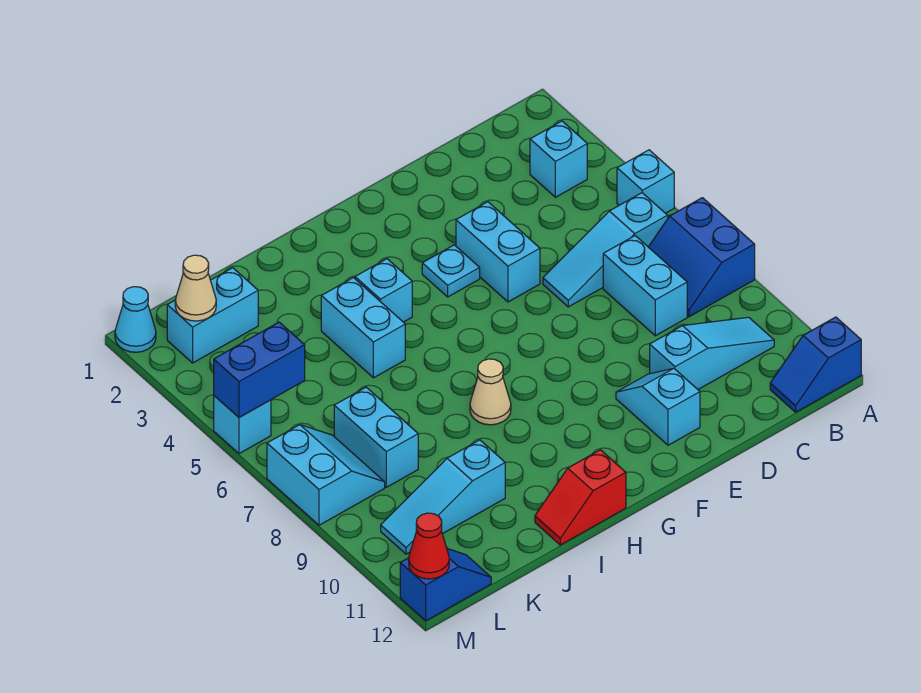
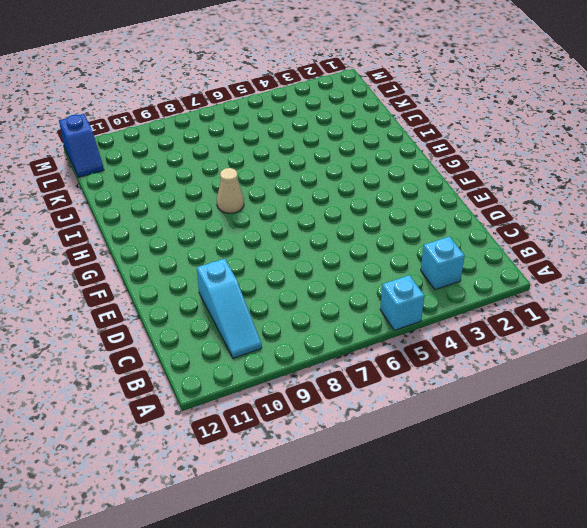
none -> blue slope A7:B8 level 1 top A
none -> blue slope A12:B12 level 1 top A
none -> cyan slope B6:D6 level 1 top B

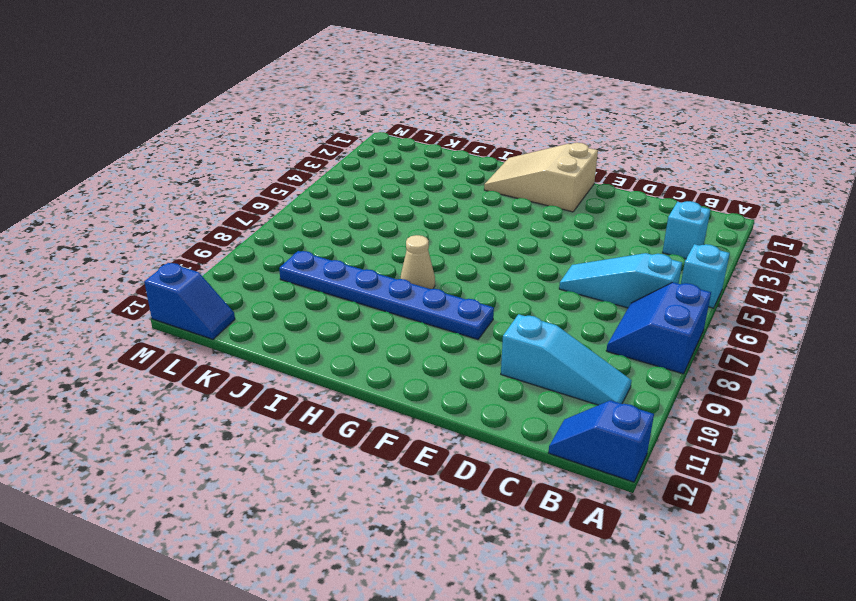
tan slope F1:H2 level 1 top F -> none
blue plate F9:K9 level 1 -> none
none -> cyan brick C7:C8 level 1
none -> cyan brick E4:E5 level 1
none -> cyan slope E10:E11 level 1 top 11

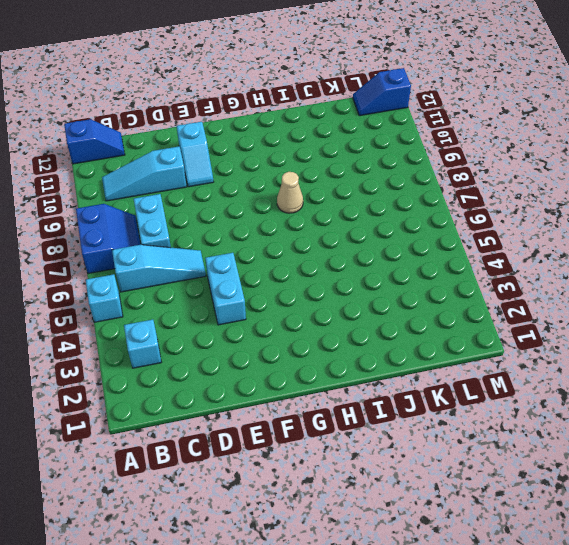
none -> cyan plate F4 level 1
none -> cyan brick H4 level 1
none -> red slope H12:I12 level 1 top H

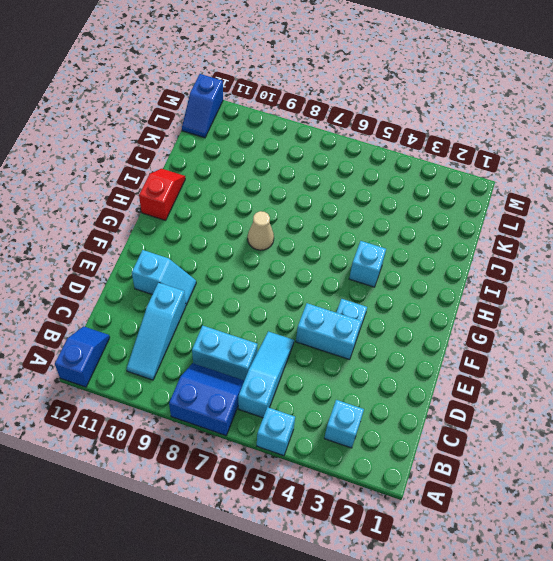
none -> cyan brick I4:I5 level 1
none -> cyan slope J10:L10 level 1 top J
none -> cyan brick K2:L2 level 1

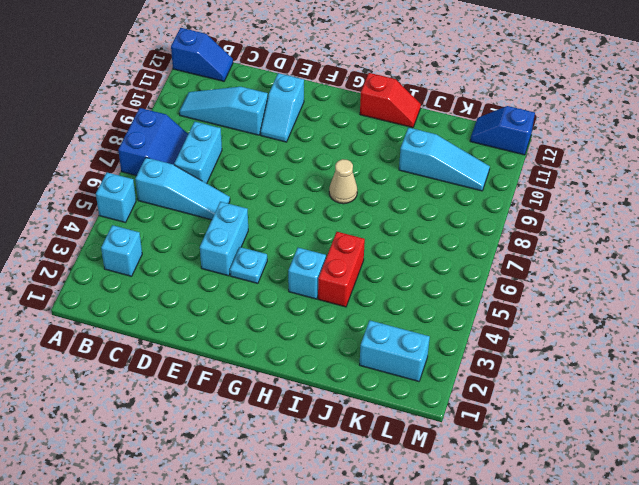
red brick I4:I5 level 1 -> cyan brick I4:I5 level 1
none -> cyan brick K7:K8 level 1
none -> cyan slope L7:M8 level 1 top M
none -> cyan cone M1 level 1

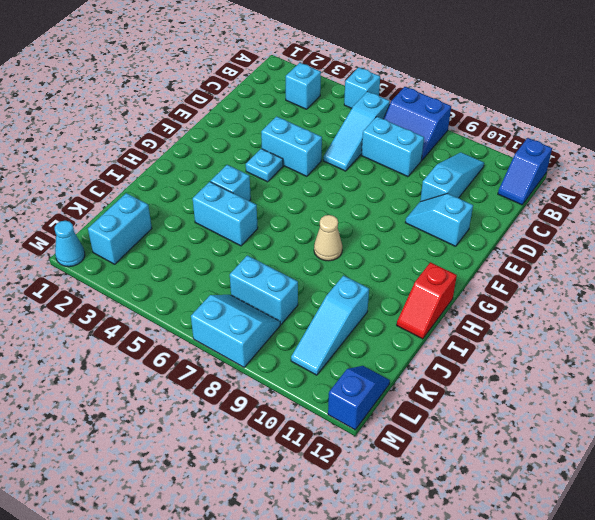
none -> cyan brick M5 level 1
none -> tan cone L2 level 2
none -> blue brick L5:M5 level 2

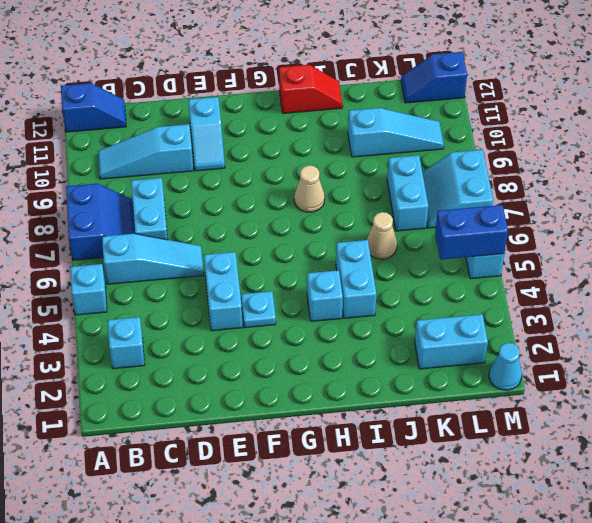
tan cone J6 level 1 -> tan cone L2 level 2
none -> red cone M12 level 2

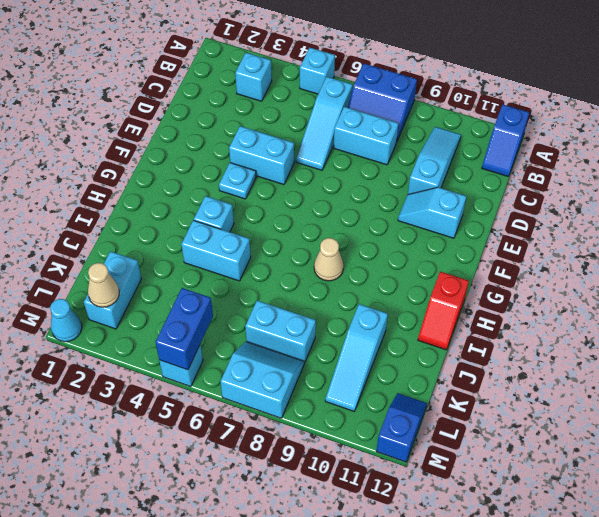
none -> red cone M12 level 2

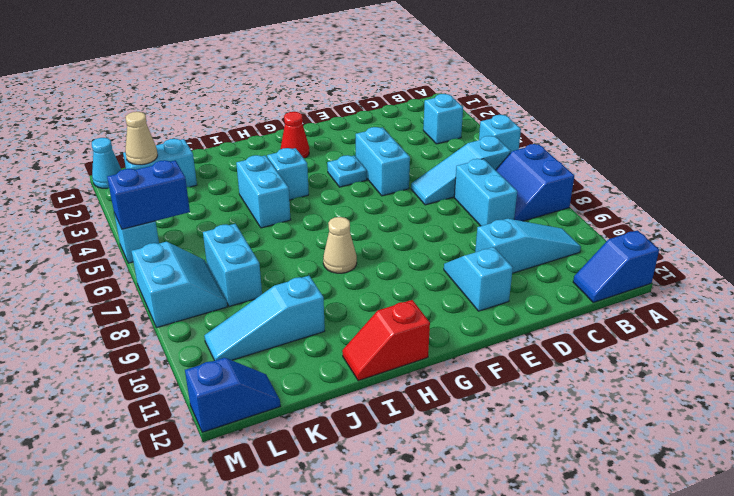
red cone G2 level 1 -> red cone M12 level 2

